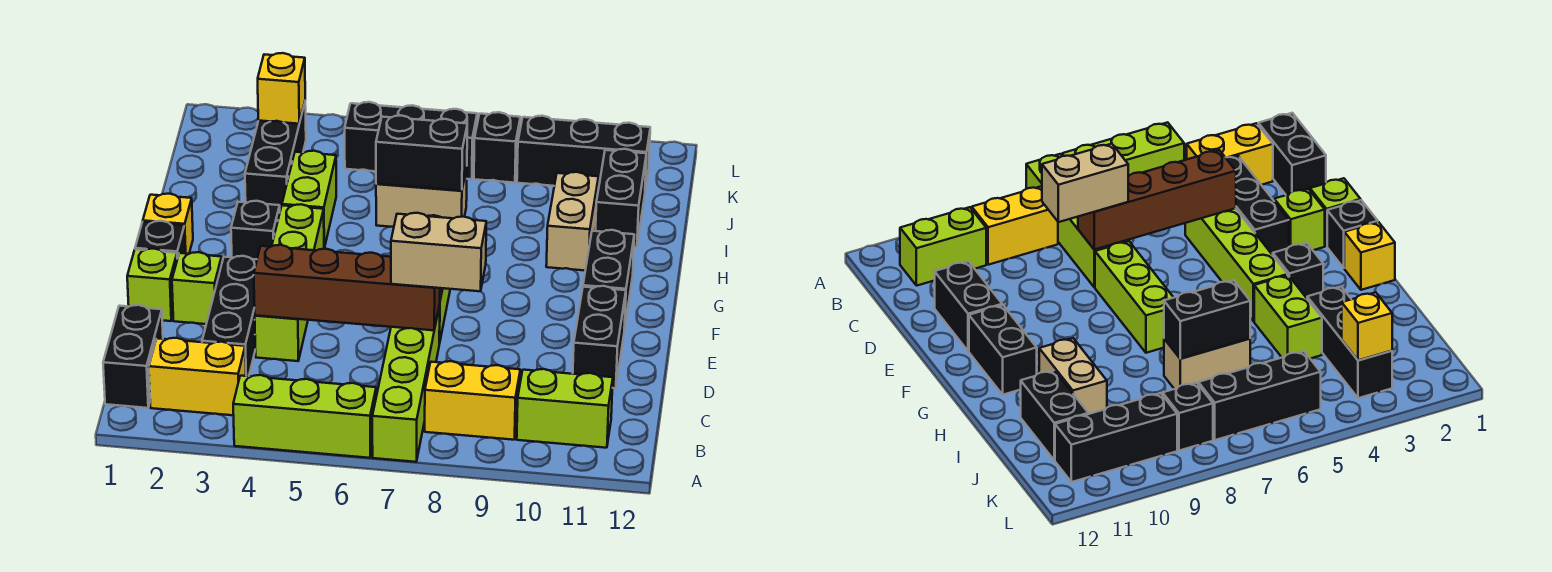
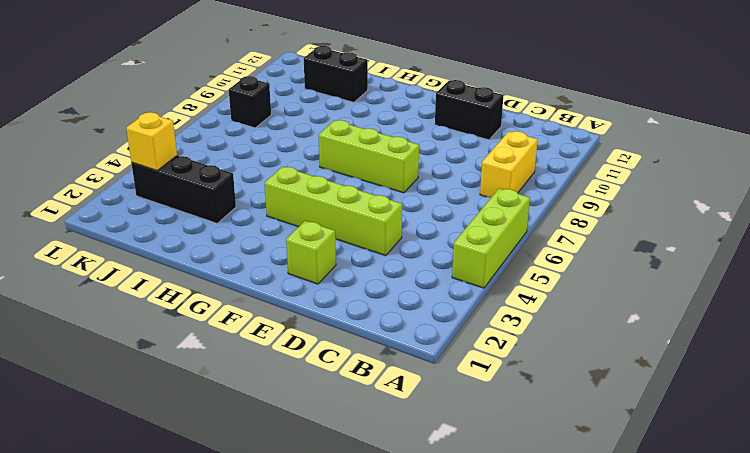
none -> lime brick A7:D7 level 1
none -> black brick B1:C1 level 1
none -> yellow brick B2:B3 level 1

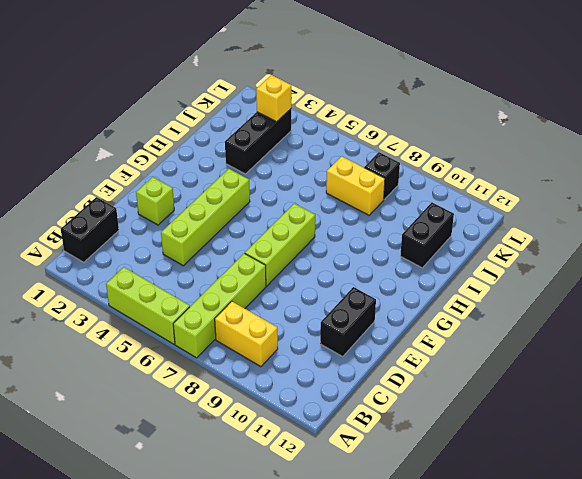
yellow brick J7:J8 level 1 -> yellow brick B2:B3 level 1
none -> lime brick B10:B11 level 1
none -> black brick C3:E3 level 1
none -> lime brick E1 level 1

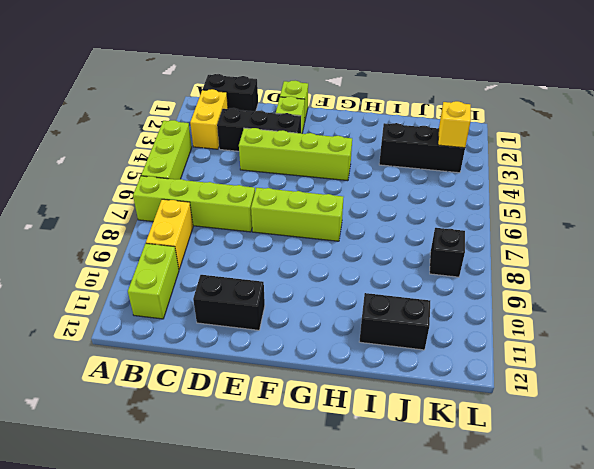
none -> black brick F1 level 1
none -> black brick F11:G11 level 1
none -> yellow brick G1 level 1

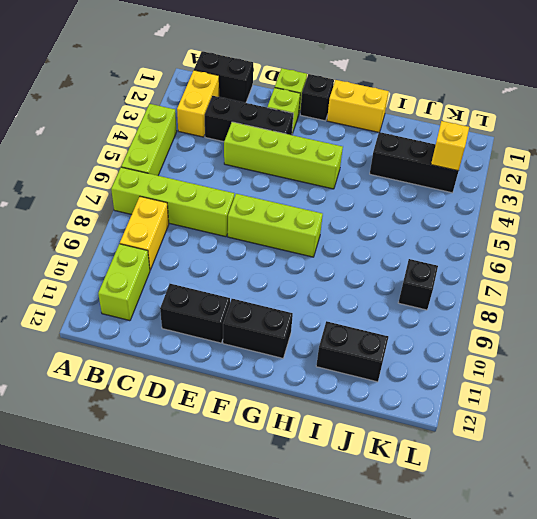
yellow brick G1:H1 level 1 -> yellow brick G1 level 1
none -> black brick G3 level 1
none -> lime brick H4:I4 level 1
none -> tan brick H10:I10 level 1

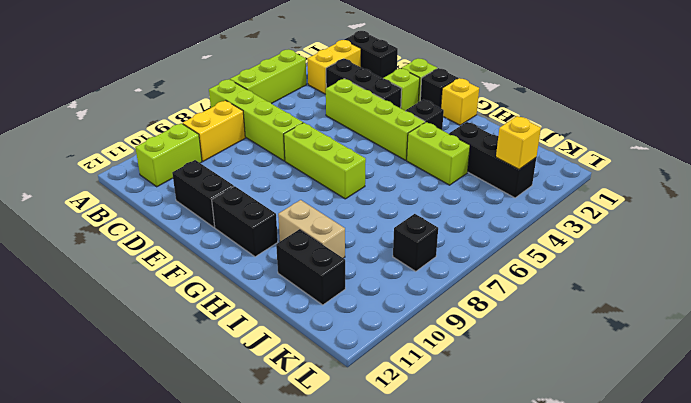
none -> tan brick I6:I7 level 1
none -> black brick K5:K7 level 1
none -> black brick K9:K11 level 1

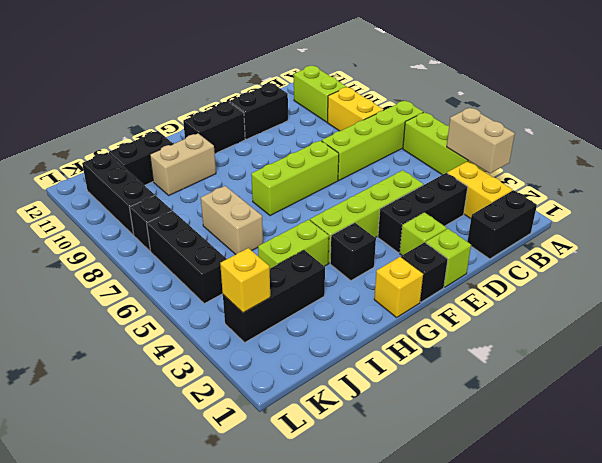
tan brick A3:A4 level 2 -> tan brick D7:D8 level 3
none -> brown brick D4:D7 level 2
none -> black brick I6:I7 level 2

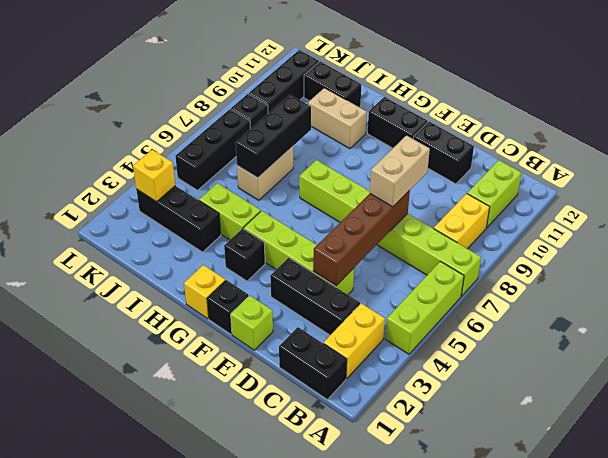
black brick I6:I8 level 2 -> black brick I6:I7 level 2
none -> lime brick E2 level 1

